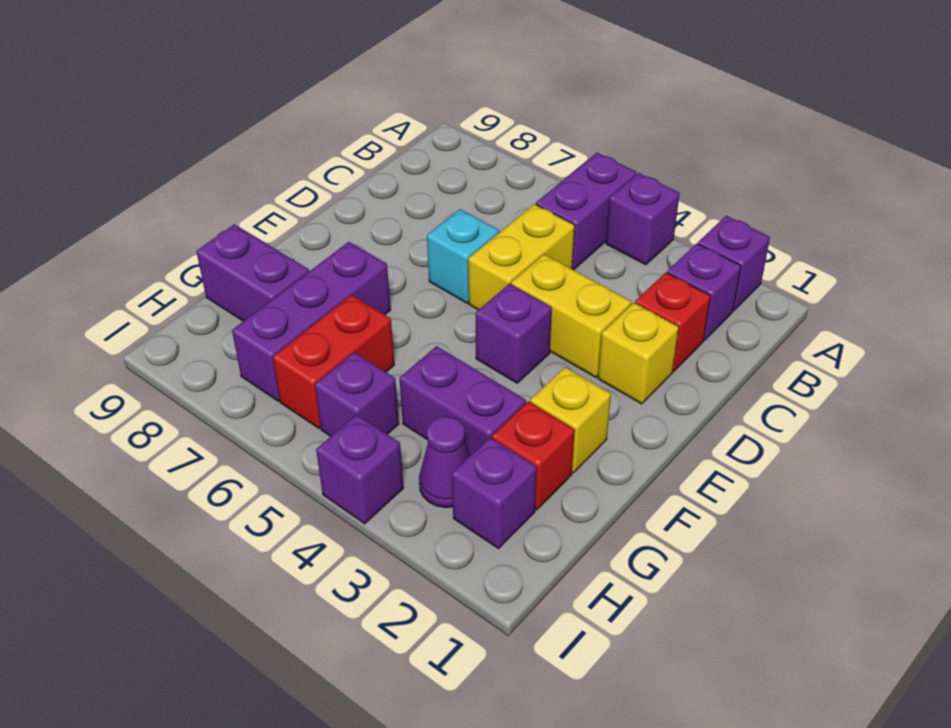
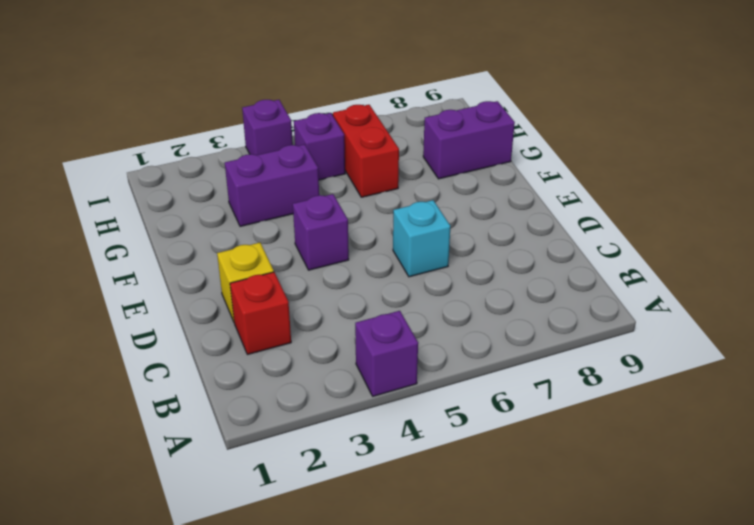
none -> purple brick A2 level 1
none -> purple brick A5:B5 level 1
none -> purple brick B2 level 1

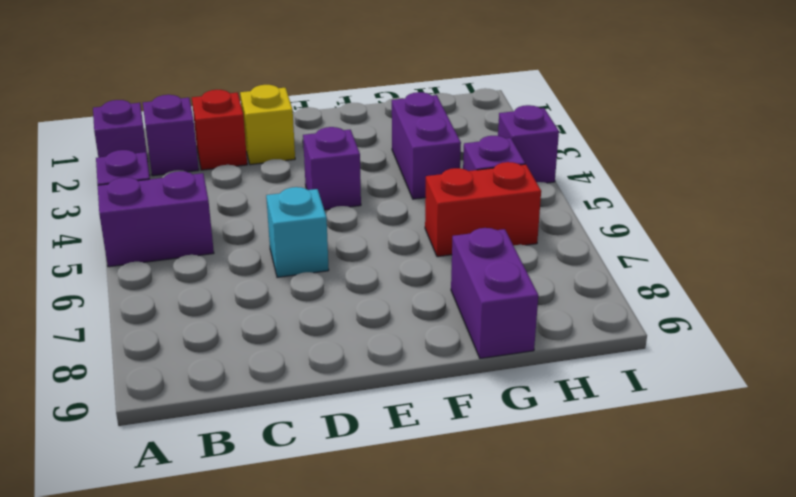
none -> yellow brick C5:D5 level 1
none -> yellow brick D3:D4 level 1
none -> yellow brick F2 level 1

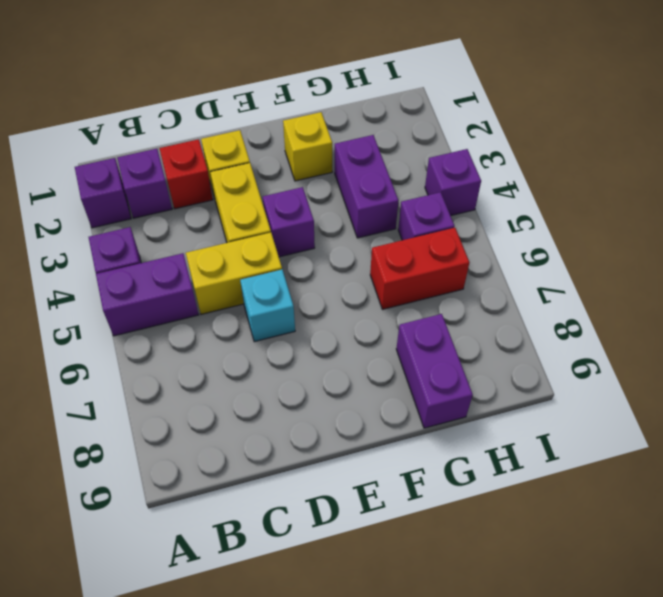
none -> purple brick F7:H7 level 1
none -> red brick G2 level 1
none -> purple brick H2 level 1

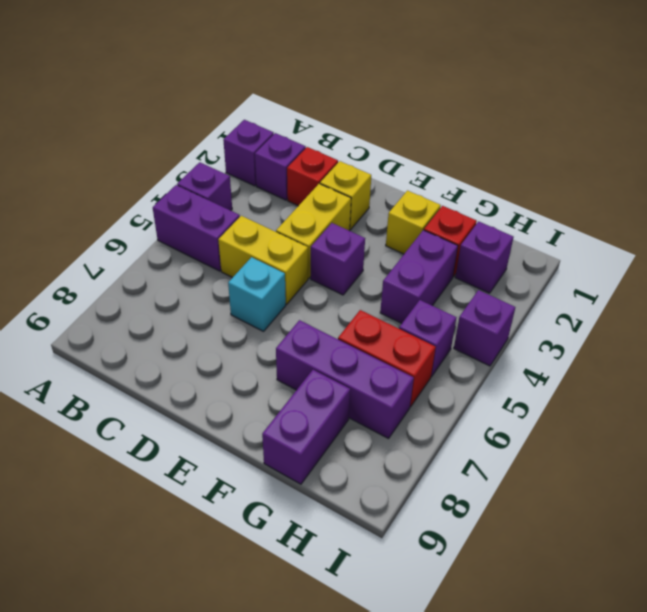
none -> purple cone H3 level 1

